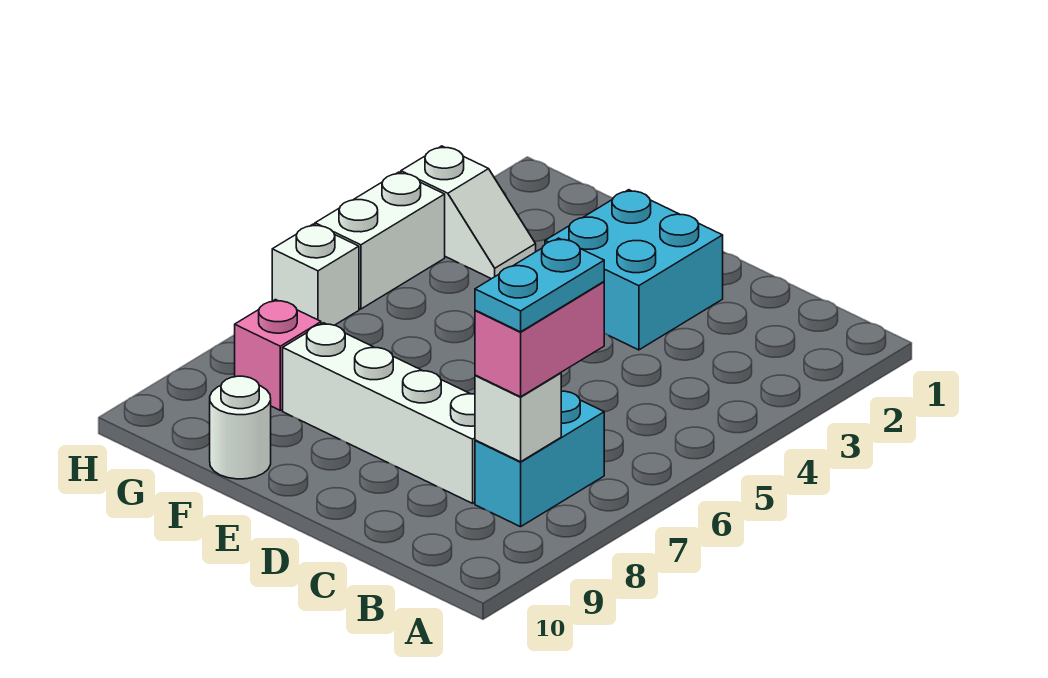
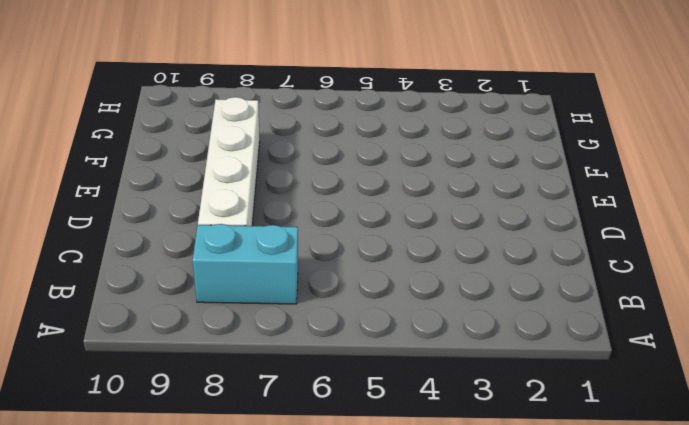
none -> cyan brick D2:E3 level 1
none -> white round brick F10 level 1

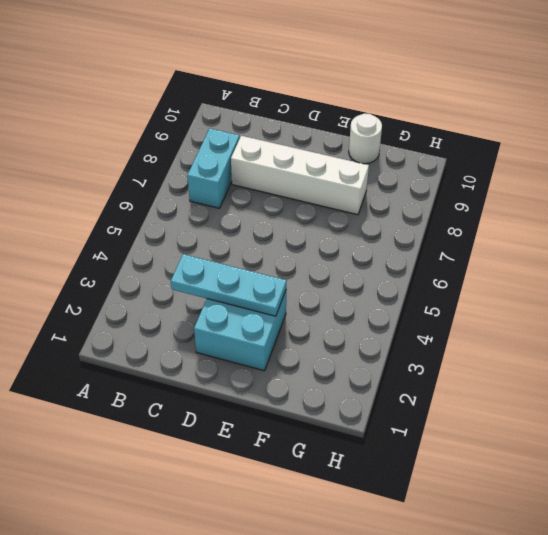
cyan plate C3:E3 level 2 -> none
none -> white slope G3:H3 level 1 top H
none -> pink brick G8 level 1

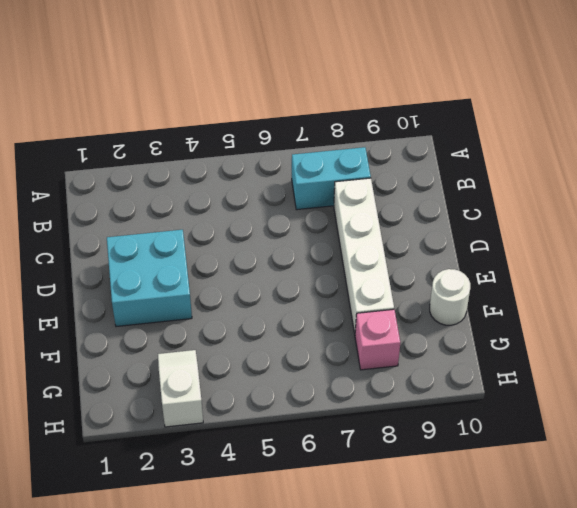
none -> white brick H4:H5 level 1
none -> white brick H6 level 1

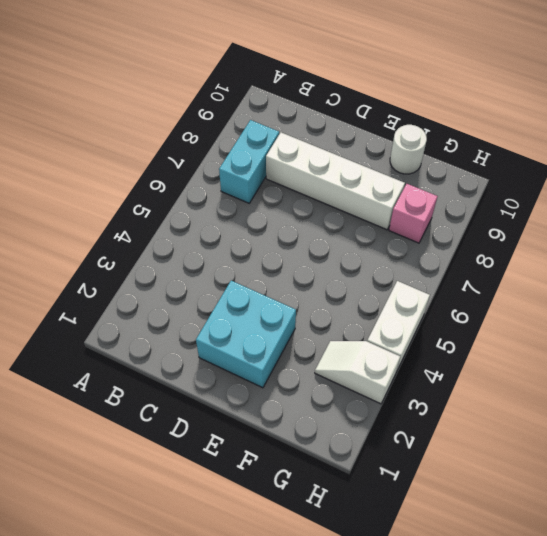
none -> white brick H6 level 1
none -> white brick B8 level 2

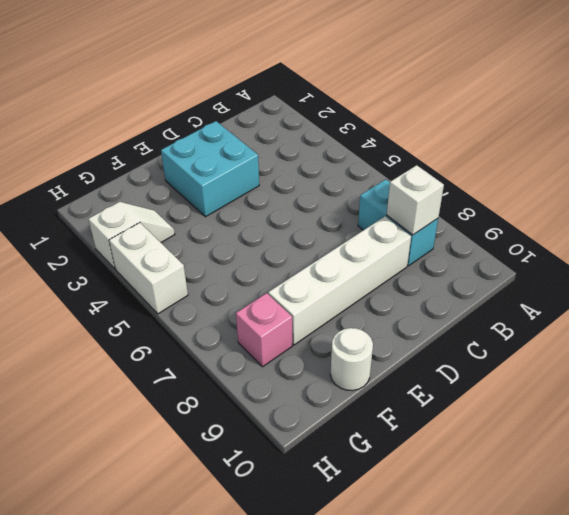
none -> white brick H6 level 1
none -> pink brick B7:B8 level 3

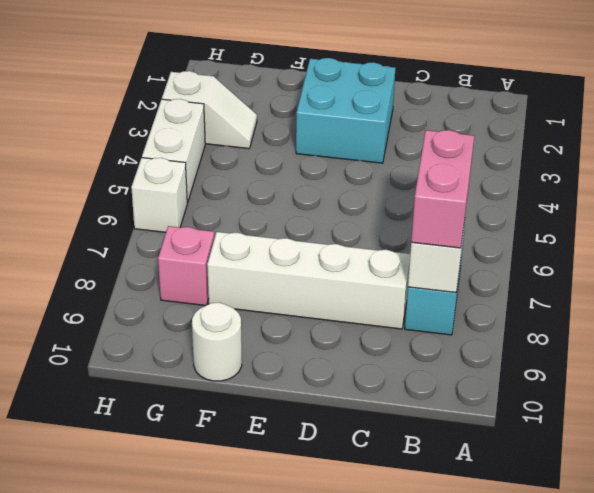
none -> cyan plate B7:B8 level 4

